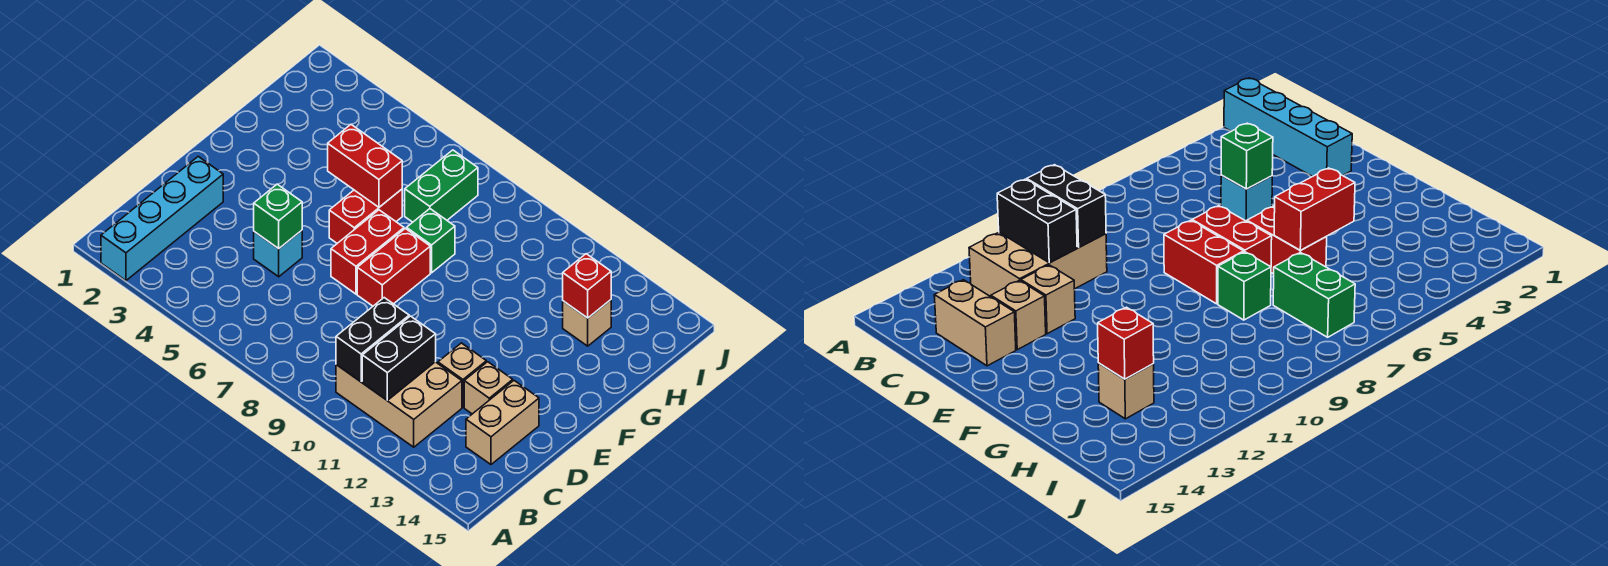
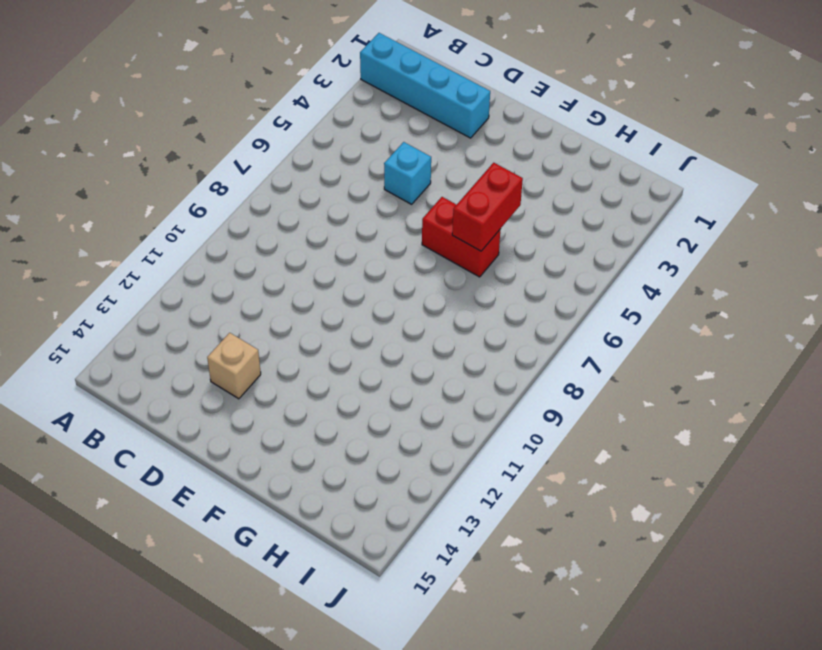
none -> tan brick B10:C12 level 1
none -> tan brick C14:D14 level 1
none -> tan brick D12 level 1

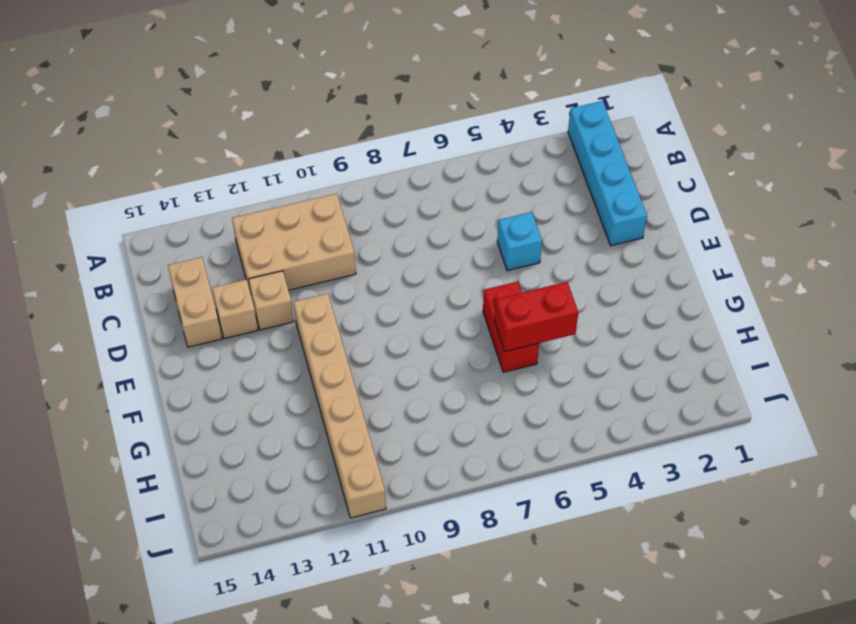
tan brick E11:J11 level 1 -> none
none -> red brick E7:F7 level 1
none -> red brick E8:F8 level 1
none -> green brick G8 level 1

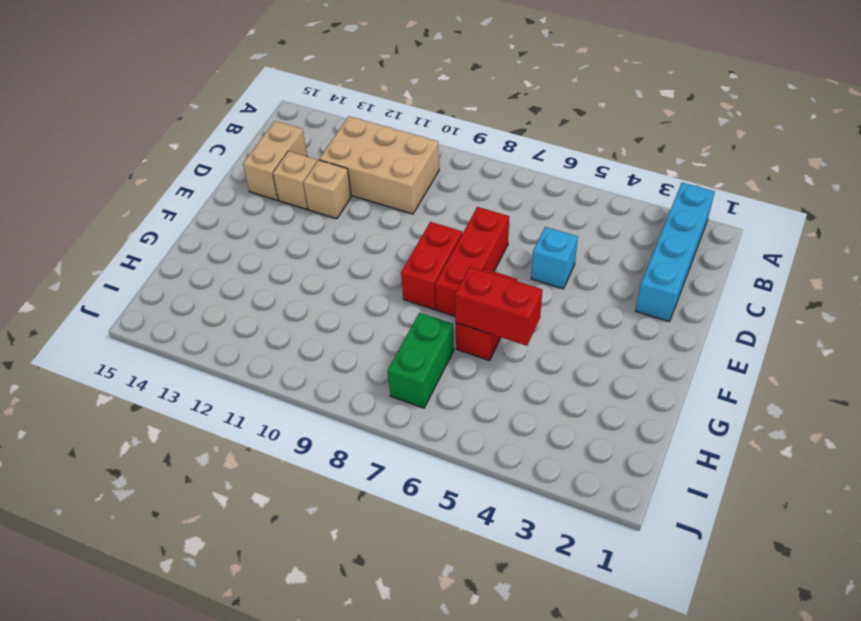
red brick D7:F7 level 1 -> red brick E7:F7 level 1
none -> green brick G8 level 1
none -> tan brick H13 level 1
none -> black brick B10:C10 level 2

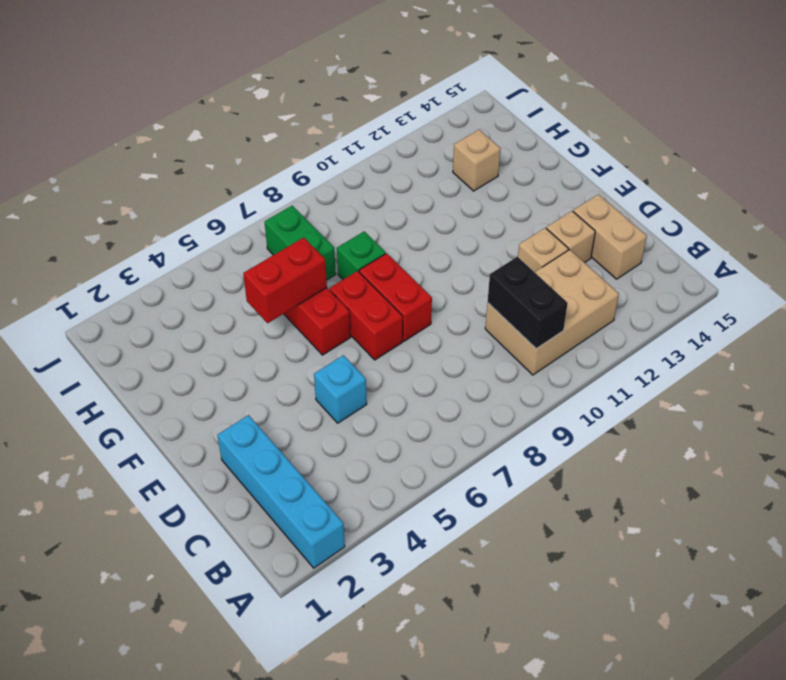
none -> black brick B11:C11 level 2
none -> green brick D5 level 2
none -> red brick H13 level 2

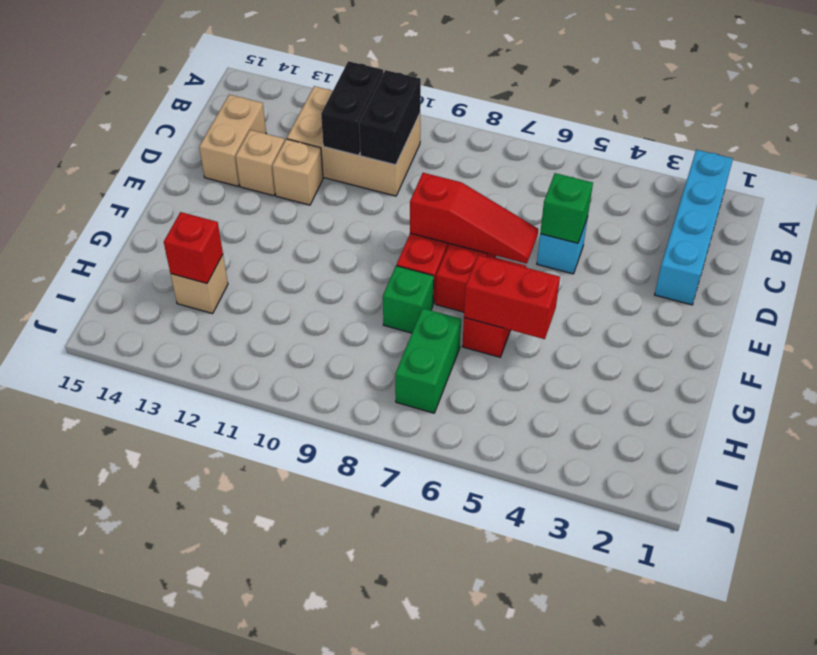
red slope E6:E8 level 2 top 8 -> none

